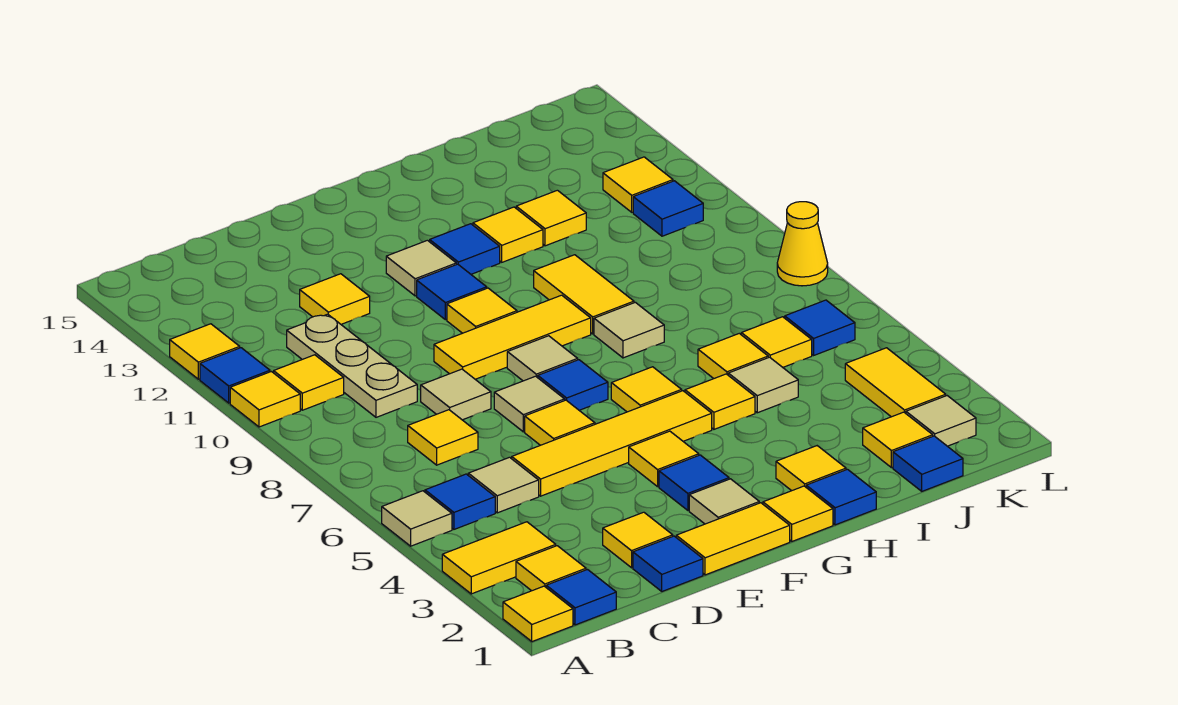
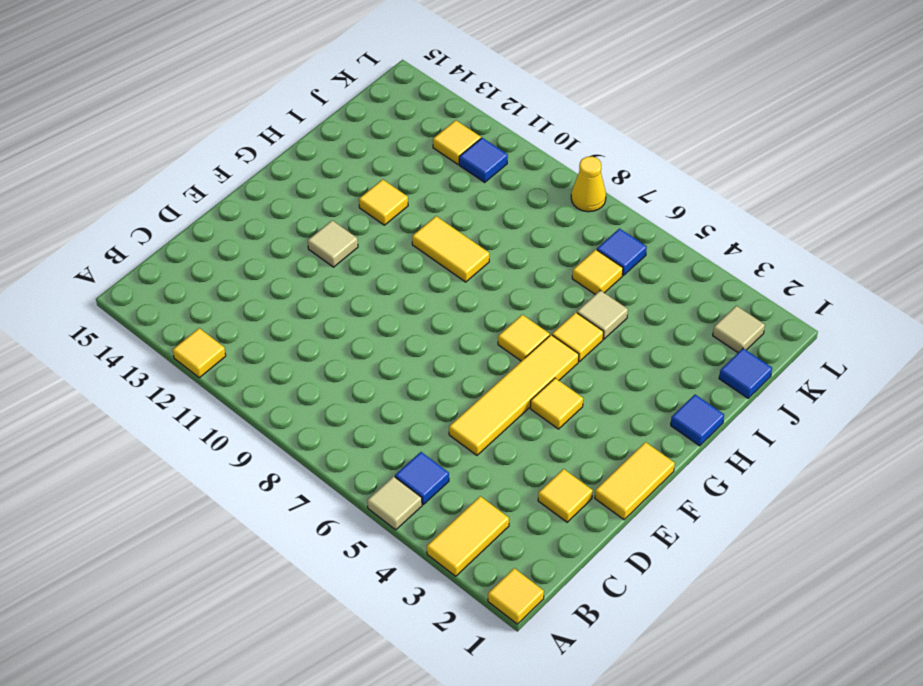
none -> yellow tile A10 level 1
none -> blue tile A11 level 1
none -> blue tile B1 level 1
none -> yellow tile B2 level 1

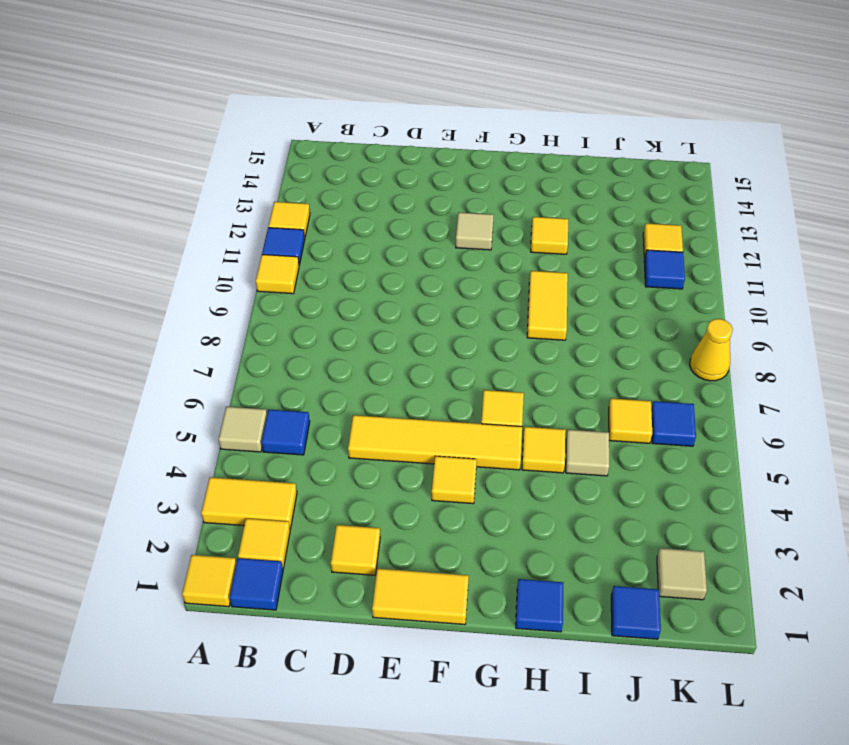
none -> yellow tile B10 level 1
none -> tan tile C5 level 1
none -> yellow tile C7 level 1
none -> tan plate C9:C11 level 1

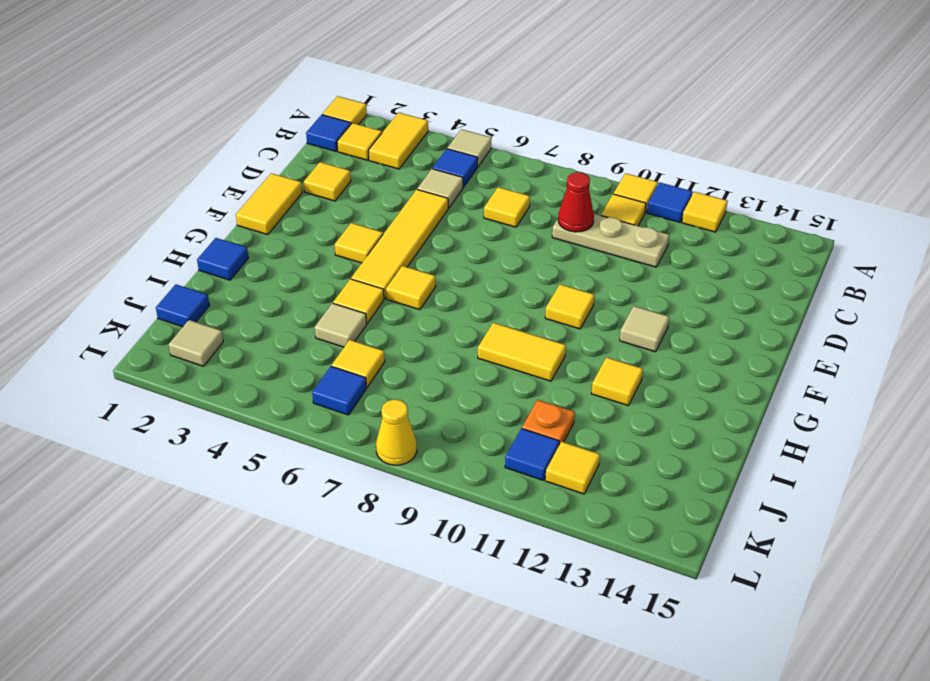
red cone C9 level 2 -> none
orange plate J11 level 1 -> none
none -> blue tile D1 level 1
none -> tan tile D8 level 1
none -> yellow tile D12 level 1
none -> yellow tile E6 level 1

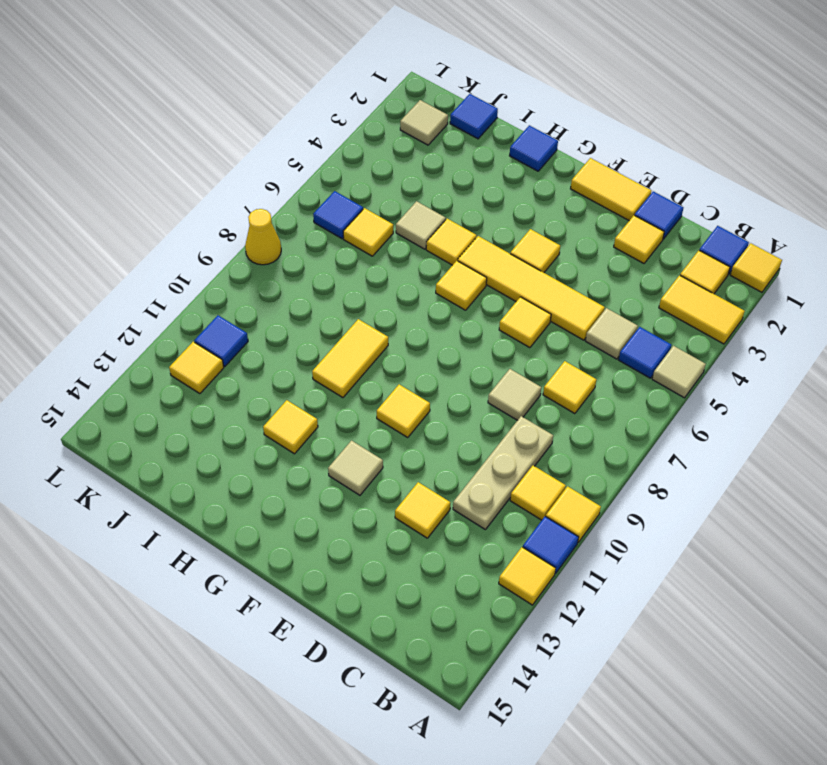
none -> tan tile E7 level 1
none -> yellow tile E9:G9 level 1
none -> tan tile F2 level 1
none -> blue tile F3 level 1

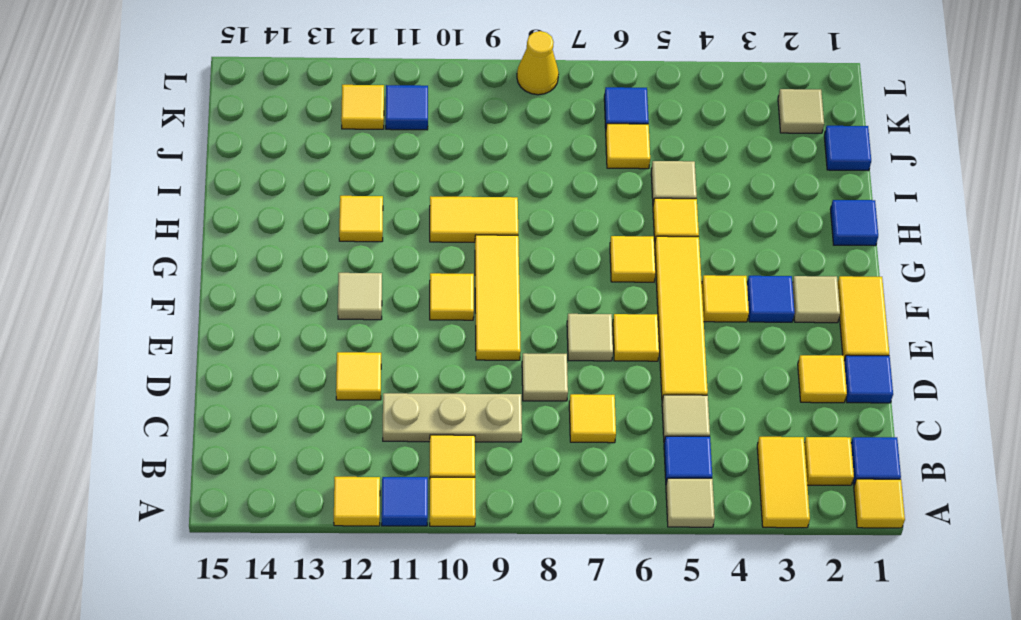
none -> blue tile F7 level 1
none -> tan tile F8 level 1
none -> blue tile F11 level 1
none -> yellow tile G1 level 1

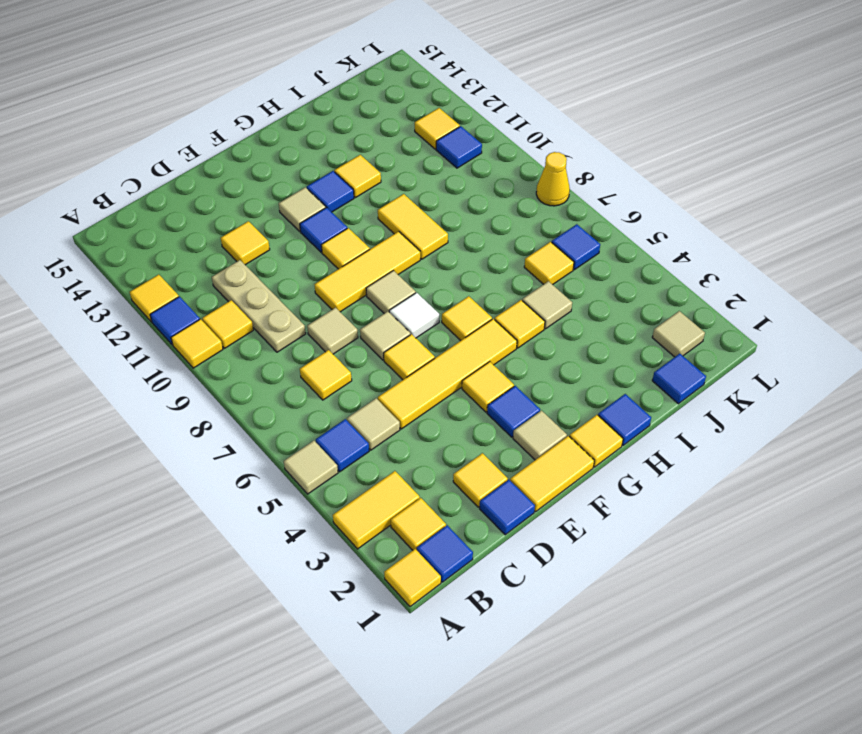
white tile F7 level 1 -> blue tile F7 level 1
none -> yellow tile H2 level 1
none -> tan tile H8 level 1
none -> yellow tile I6 level 1
none -> yellow tile I12 level 1

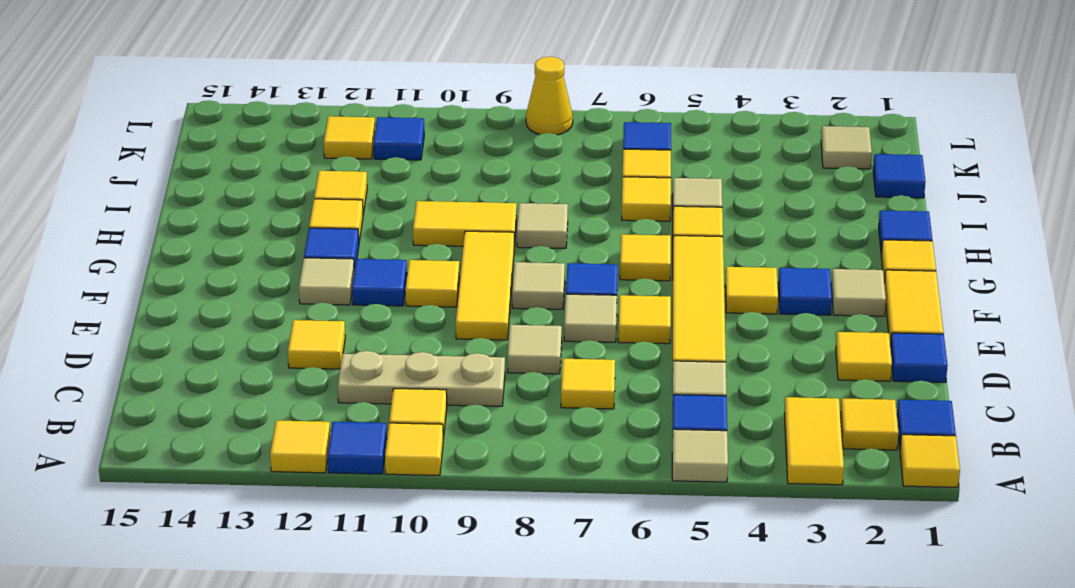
none -> yellow tile H2 level 1
none -> yellow tile J2 level 1
none -> yellow tile K3:K4 level 1

